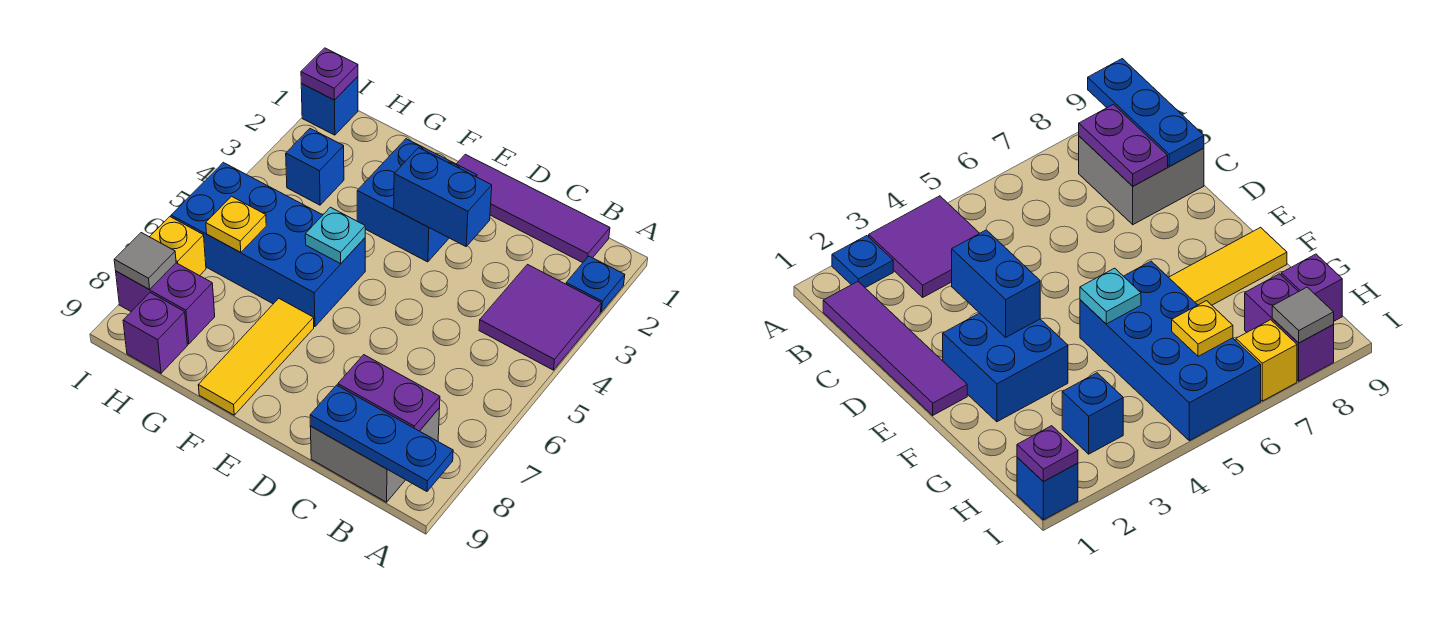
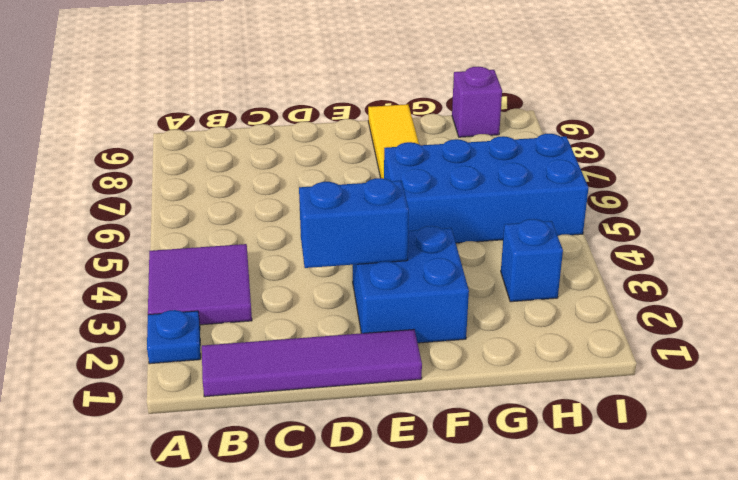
none -> grey brick B8:C9 level 1
none -> purple brick H8:I8 level 1
none -> blue brick I1 level 1

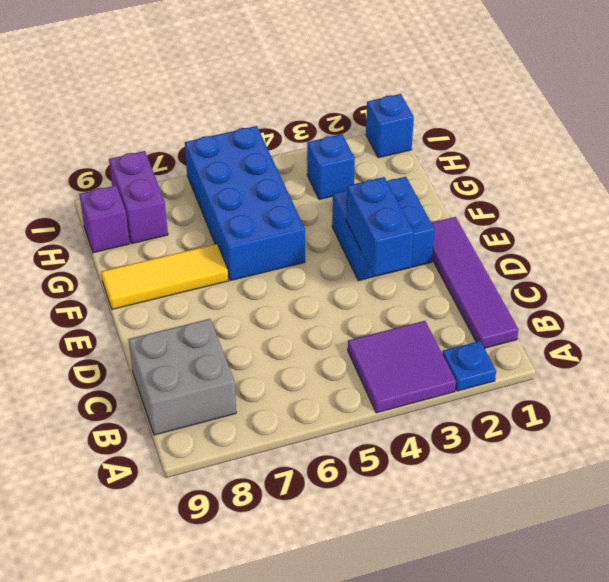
none -> yellow brick I7 level 1
none -> blue plate A9:C9 level 2
none -> purple plate B8:C8 level 2

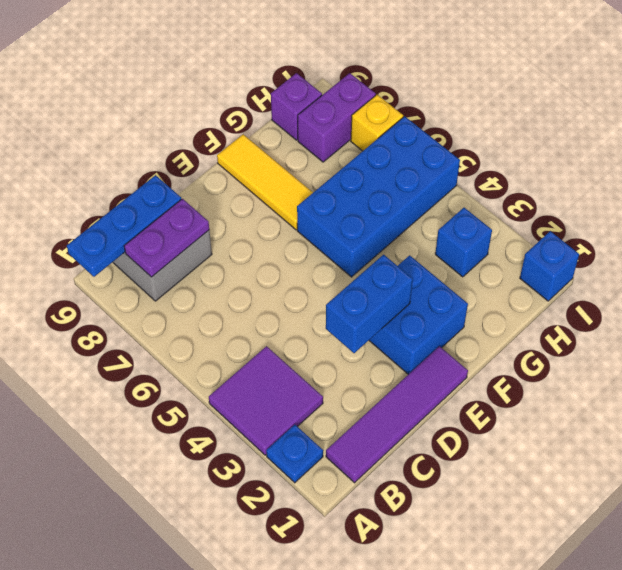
none -> cyan plate F5 level 2
none -> yellow plate H6 level 2
none -> purple plate I1 level 2

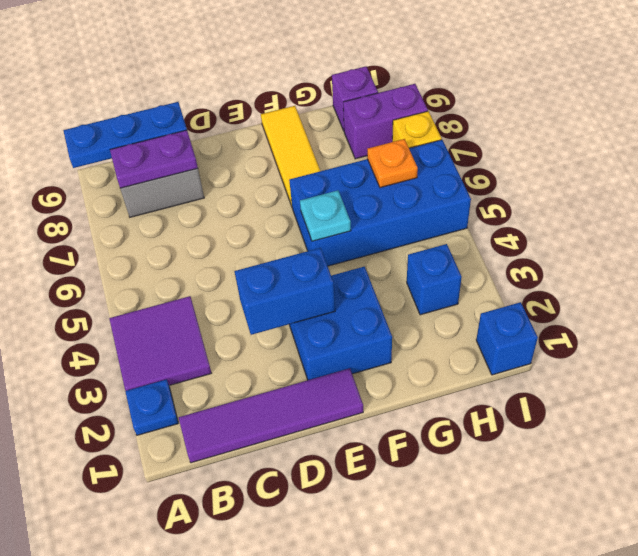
orange plate H6 level 2 -> yellow plate H6 level 2
none -> purple plate I1 level 2
none -> grey tile I8 level 2

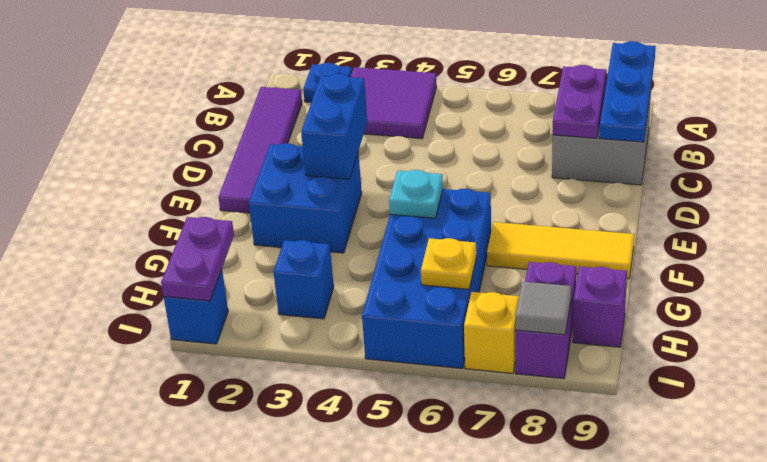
purple plate H1:I1 level 2 -> purple plate I1 level 2

